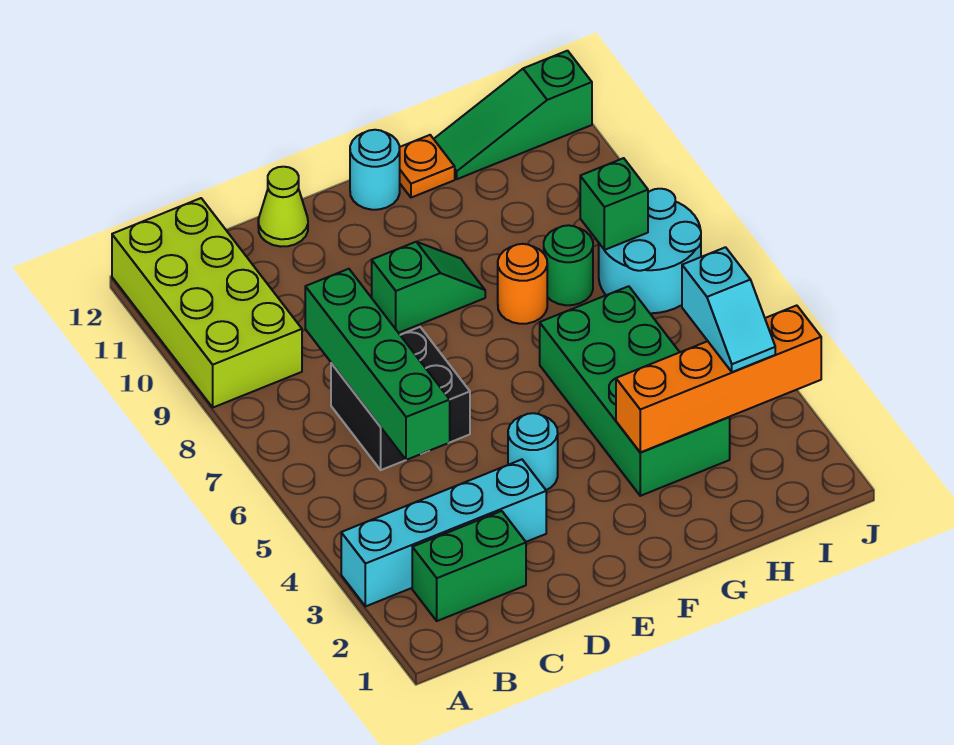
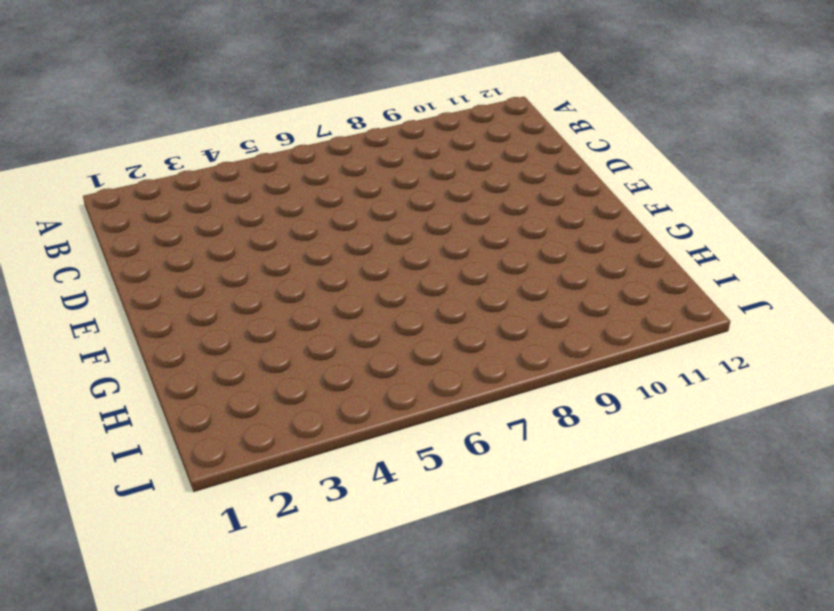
none -> cyan brick A3:D3 level 1
none -> lime brick A9:B12 level 1
none -> green brick B2:C2 level 1

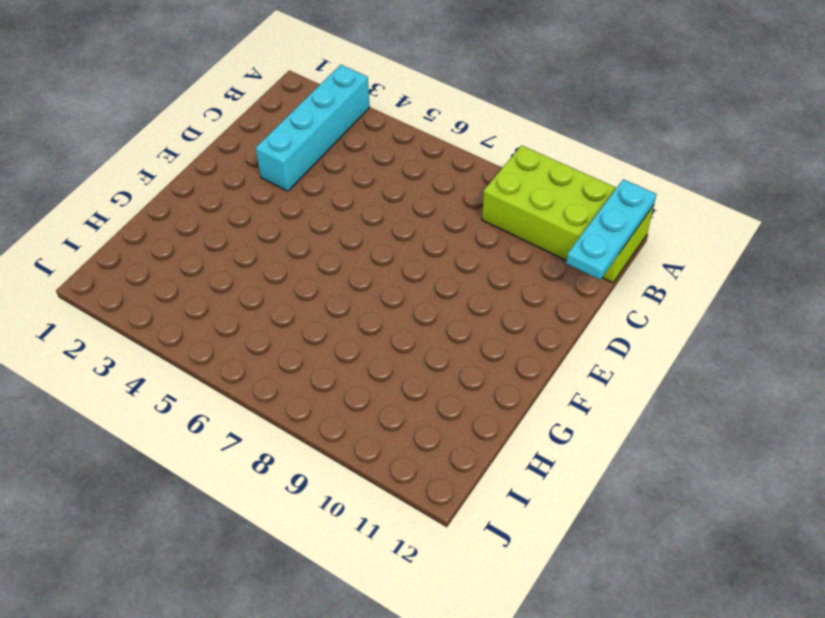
cyan plate A12:C12 level 2 -> none
none -> green brick B2:C2 level 1
none -> black brick C6:D7 level 1
none -> lime cone D12 level 1

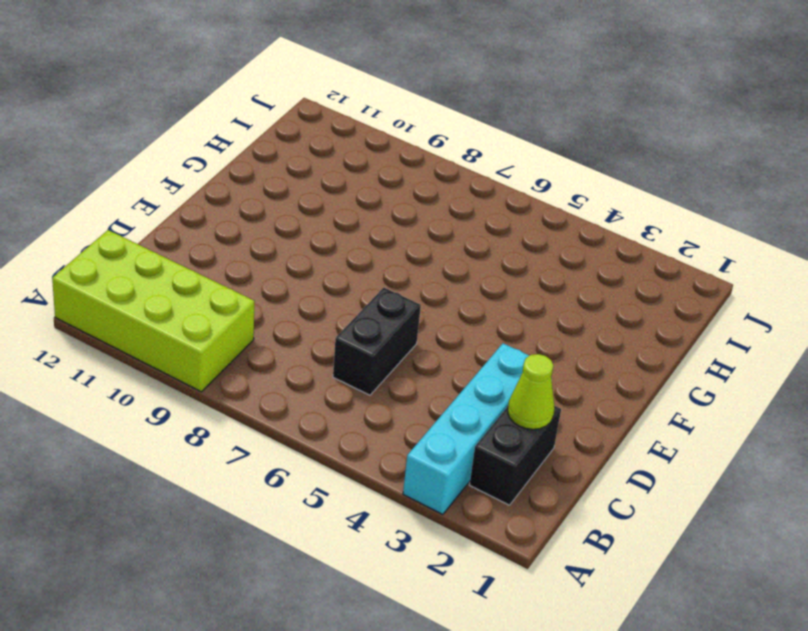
black brick B2:C2 level 1 -> green brick B2:C2 level 1
lime cone C2 level 2 -> lime cone D12 level 1
black brick C6:D6 level 1 -> black brick C6:D7 level 1
none -> cyan round brick E4 level 1
none -> green slope E9:F9 level 1 top E
none -> cyan round brick F12 level 1

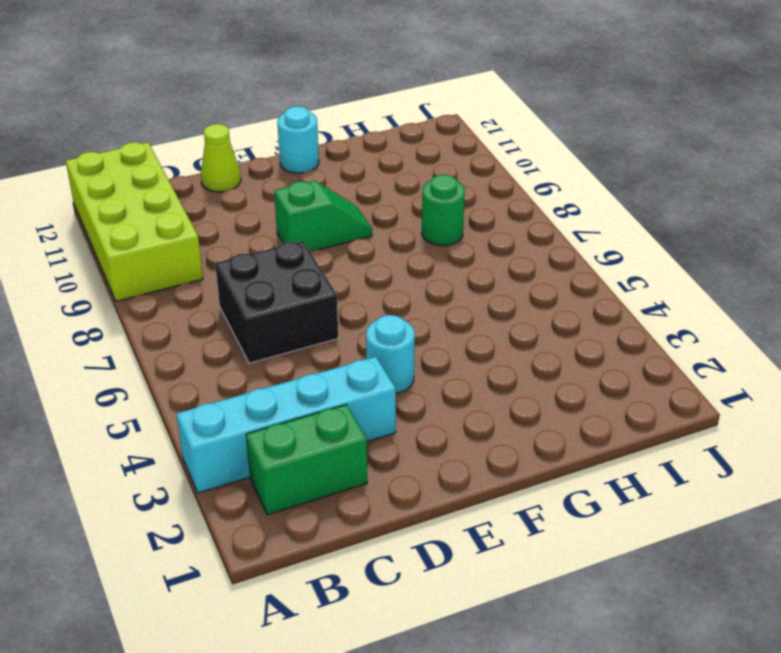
none -> green brick G3:H6 level 1
none -> orange round brick G8 level 1
none -> orange plate G12 level 1

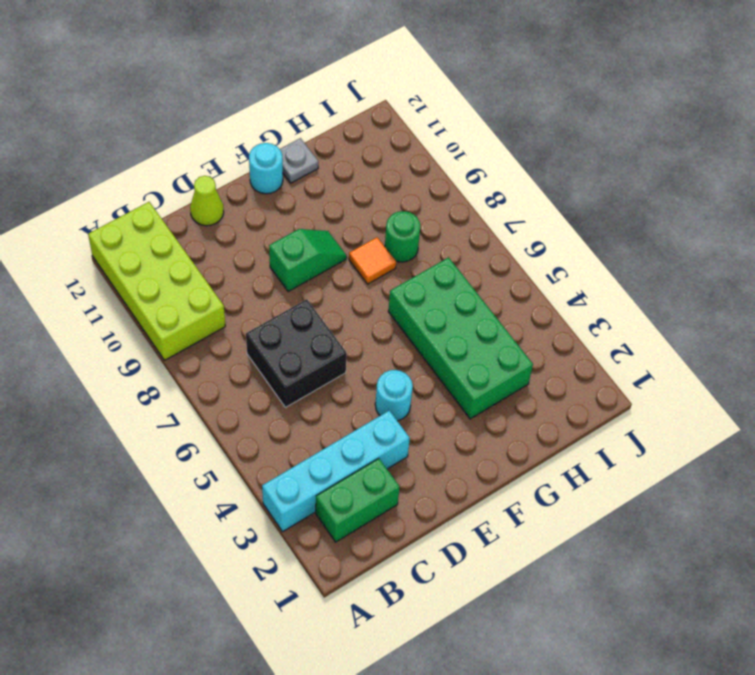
orange tile G8 level 1 -> orange round brick G8 level 1
grey plate G12 level 1 -> orange plate G12 level 1
none -> green slope H12:J12 level 1 top J
none -> cyan round brick I7:J8 level 1
none -> green brick C5:C8 level 2

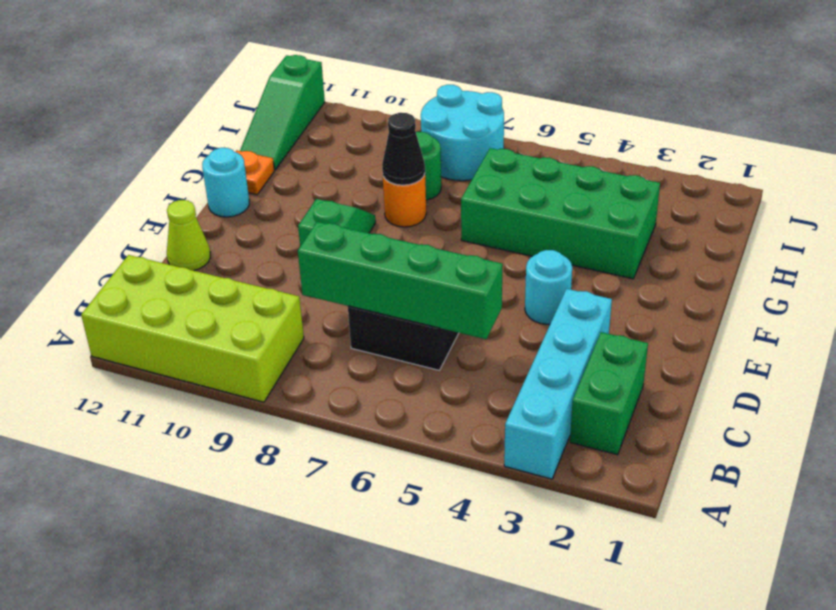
black cone G8 level 2 -> none
none -> orange brick G3:J3 level 2
none -> green brick I8 level 2
none -> cyan slope I3:I4 level 3 top 4

